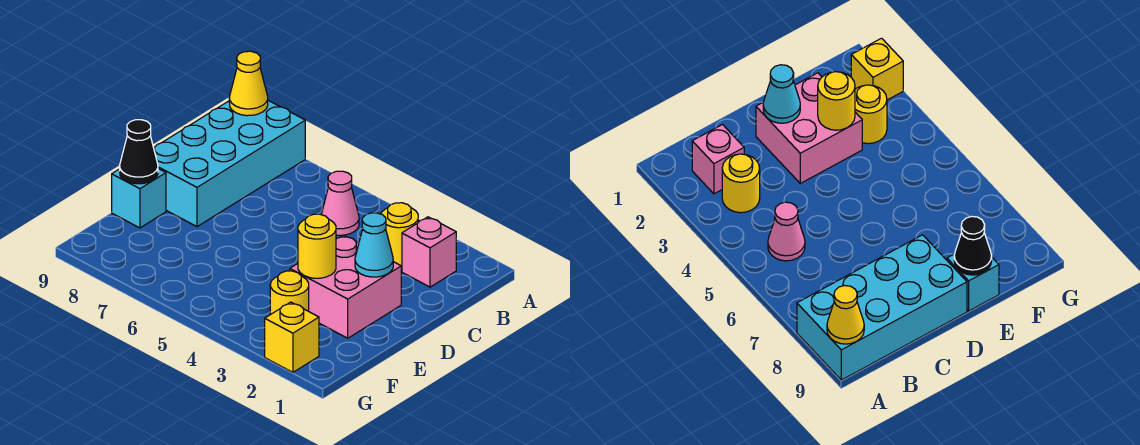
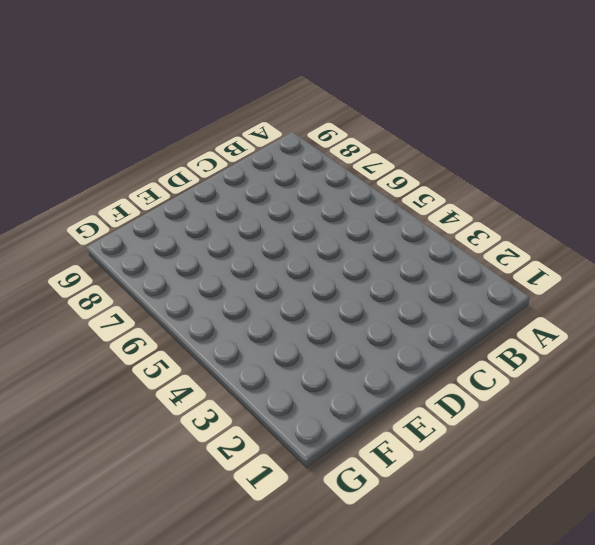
none -> cyan brick A8:D9 level 1
none -> pink brick B2 level 1
none -> yellow round brick B3 level 1

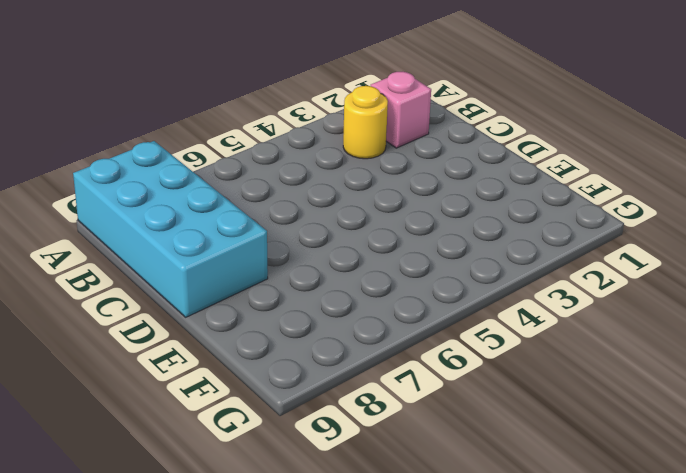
none -> pink cone B5 level 1
none -> pink brick D2:E3 level 1
none -> cyan brick E9 level 1

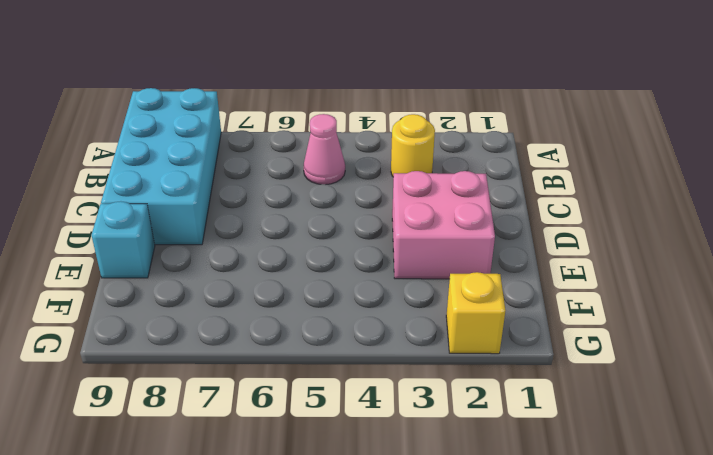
none -> pink brick B2 level 1
none -> yellow round brick F3 level 1
none -> yellow cone A9 level 2

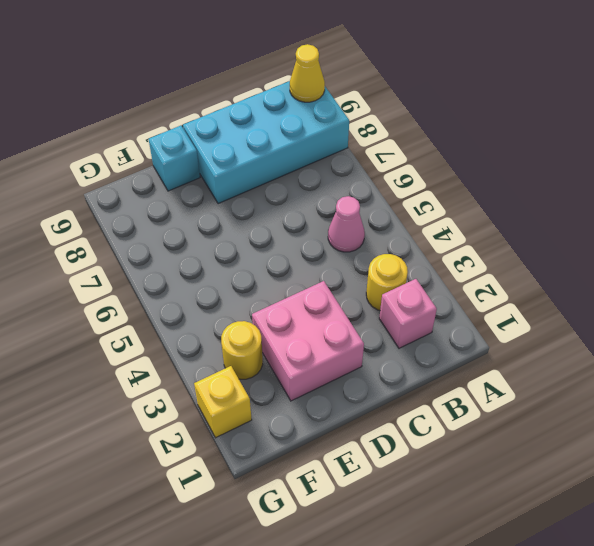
none -> cyan cone D2 level 2
none -> yellow round brick E3 level 2
none -> black cone E9 level 2

